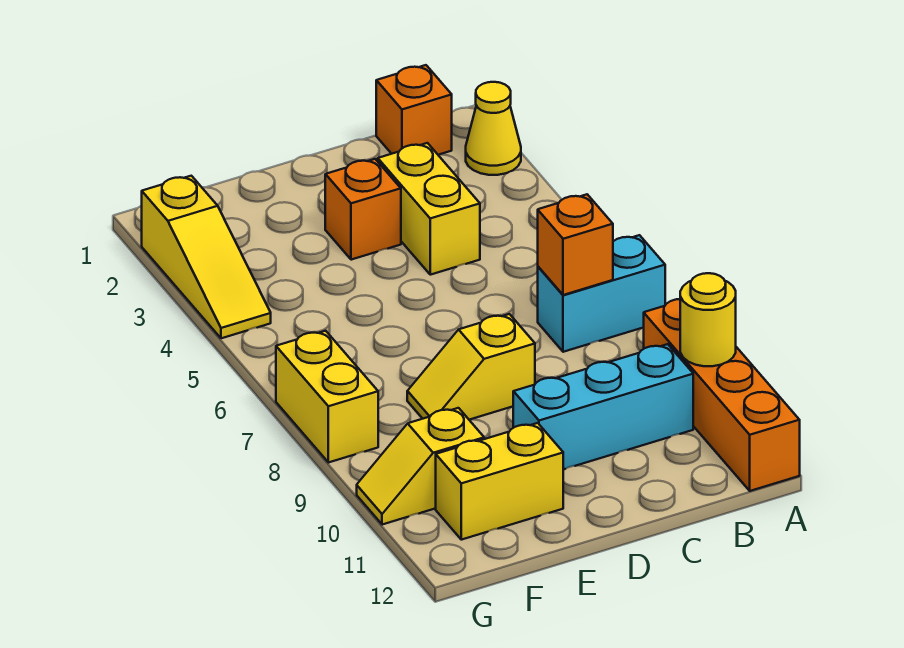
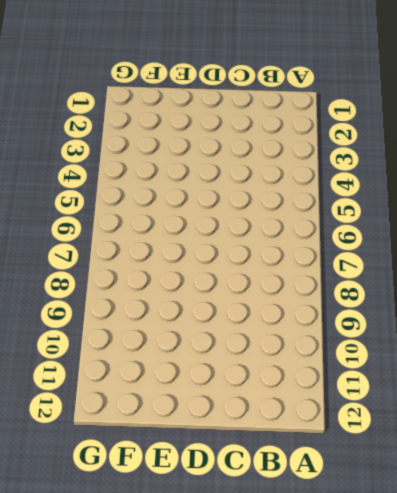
none -> yellow cone A2 level 1
none -> cyan brick A7:B7 level 1
none -> orange brick A9:A12 level 1

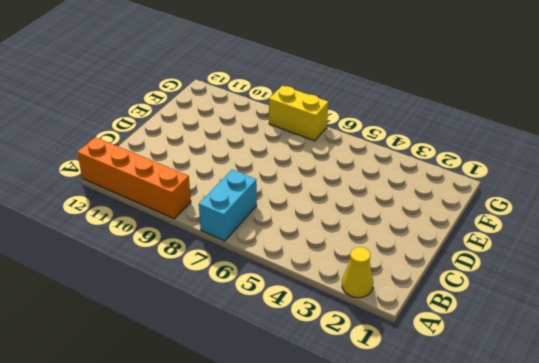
none -> orange brick B1 level 1
none -> cyan brick B10:D10 level 1
none -> yellow brick C3:C4 level 1

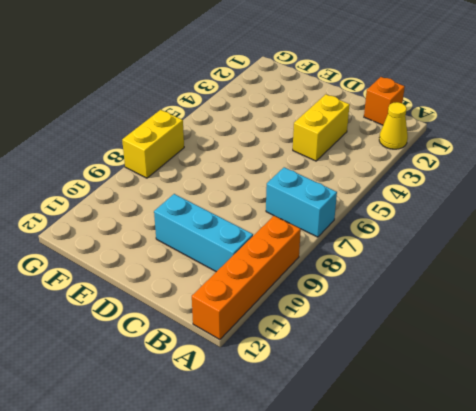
none -> orange brick D3 level 1
none -> yellow slope D8:E8 level 1 top D
none -> yellow brick E11:F11 level 1

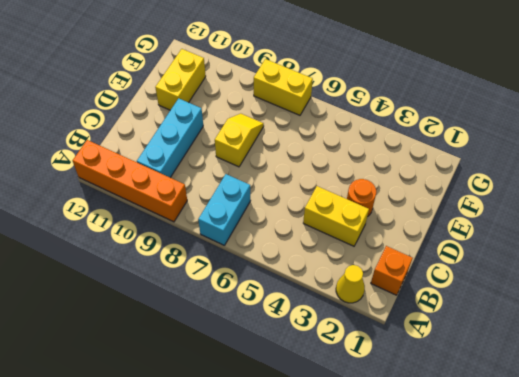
orange round brick D3 level 1 -> orange brick D3 level 1
none -> yellow slope F10:G10 level 1 top F
none -> yellow slope G2:G4 level 1 top 2
none -> yellow round brick A10 level 2

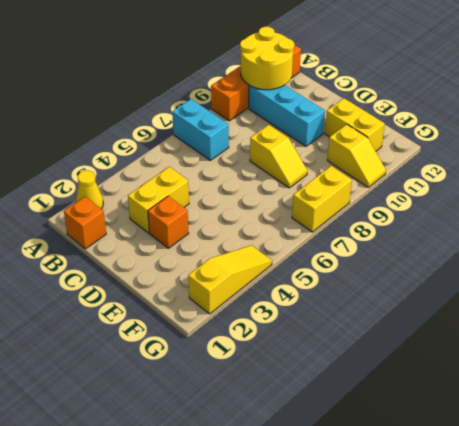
yellow round brick A10:B11 level 2 -> yellow round brick A10 level 2
none -> orange brick B7 level 2

